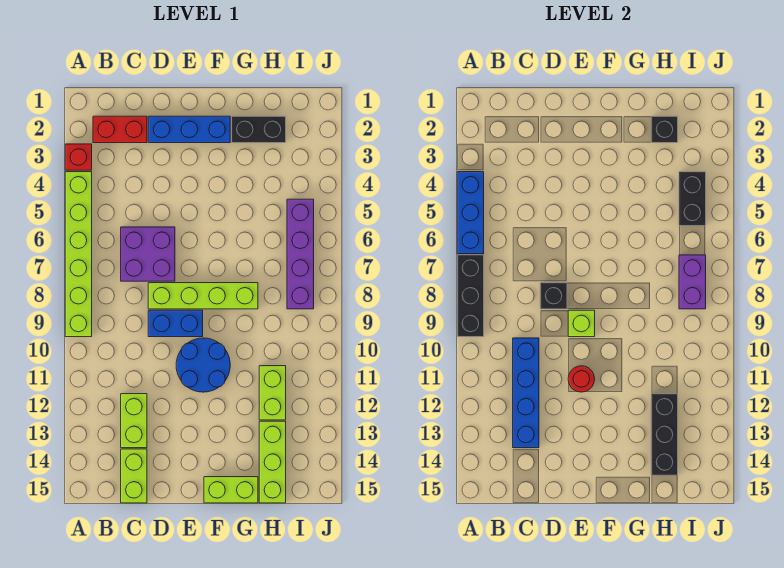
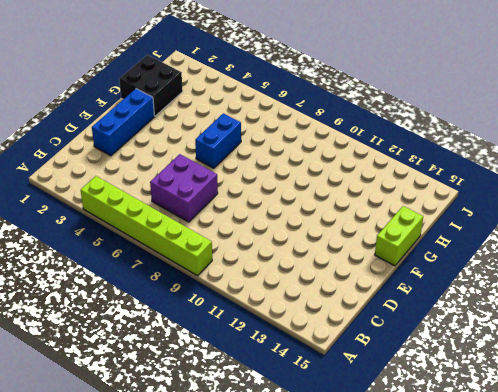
blue brick F6:G6 level 1 -> blue brick D9:E9 level 1
black brick G1:H2 level 1 -> black brick G2:H2 level 1
none -> red brick A3 level 1
none -> red brick B2:C2 level 1
none -> lime brick C12:C13 level 1

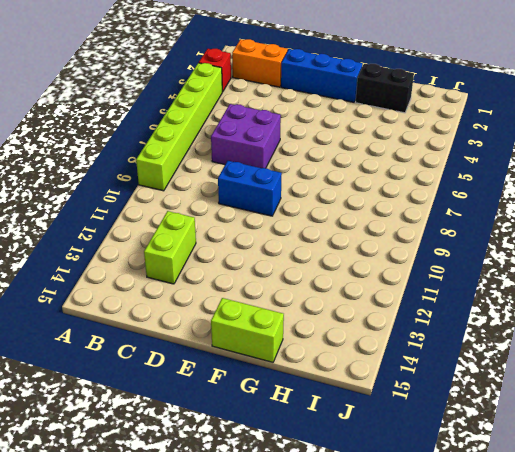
orange brick B2:C2 level 1 -> red brick B2:C2 level 1
none -> lime brick C14:C15 level 1
none -> lime brick D8:G8 level 1
none -> blue round brick E10:F11 level 1

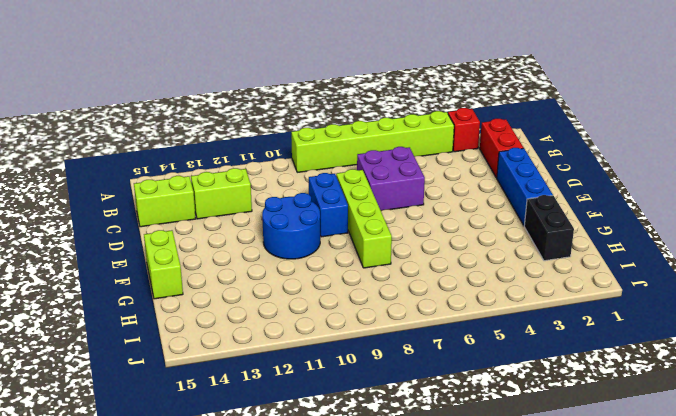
none -> lime brick H11:H12 level 1
none -> lime brick H13:H15 level 1
none -> purple brick I5:I8 level 1

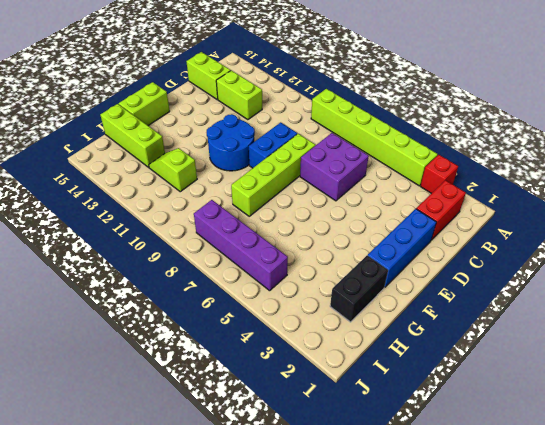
lime slope H11:H12 level 1 top 11 -> lime brick H11:H12 level 1
none -> blue brick A4:A6 level 2
none -> black brick A7:A9 level 2
none -> blue brick C10:C13 level 2

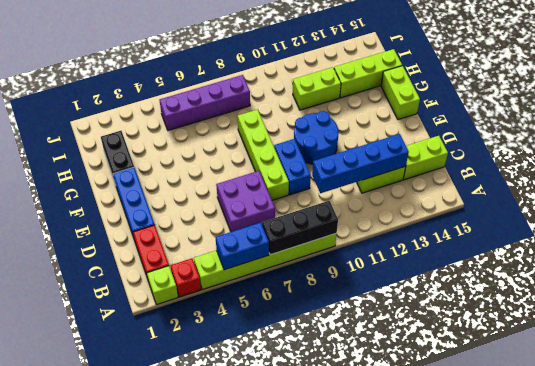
lime brick A2 level 1 -> lime brick E9 level 2
blue brick A5:A6 level 2 -> blue brick A4:A6 level 2
none -> black brick D8 level 2
none -> red round brick E11 level 2
none -> black brick H2 level 2

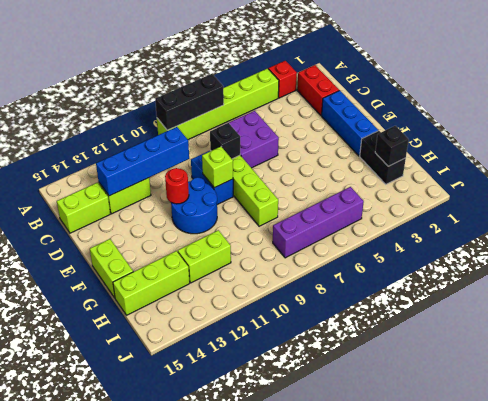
none -> blue brick A4:A6 level 2
none -> black brick H12:H14 level 2
none -> black brick I4:I5 level 2

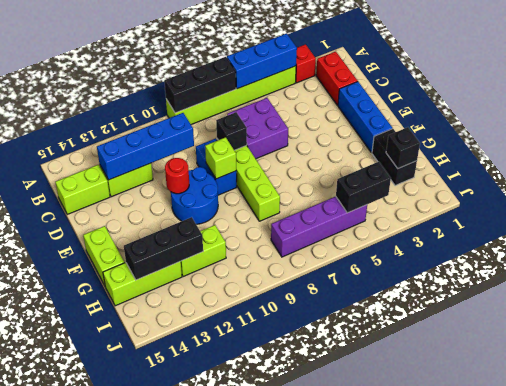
none -> purple brick I7:I8 level 2

